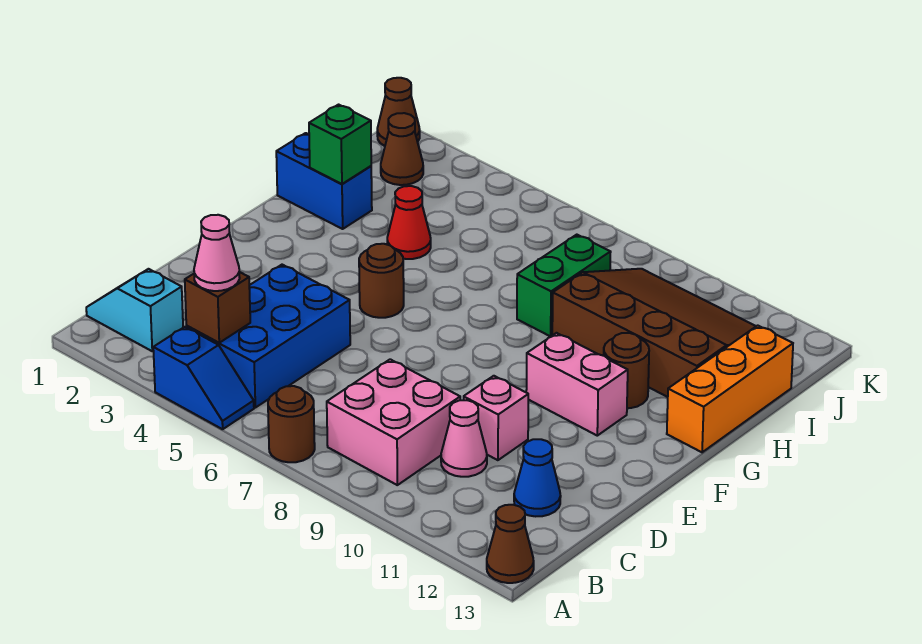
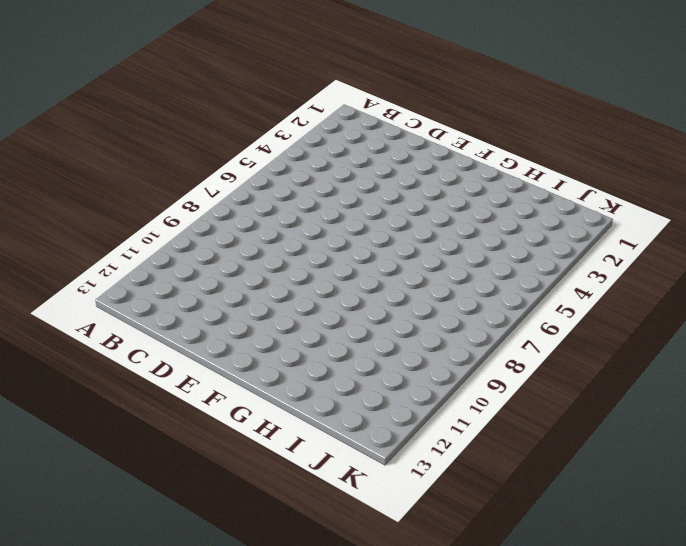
none -> blue slope A4:A5 level 1 top 4
none -> brown round brick A7 level 1
none -> brown cone A13 level 1

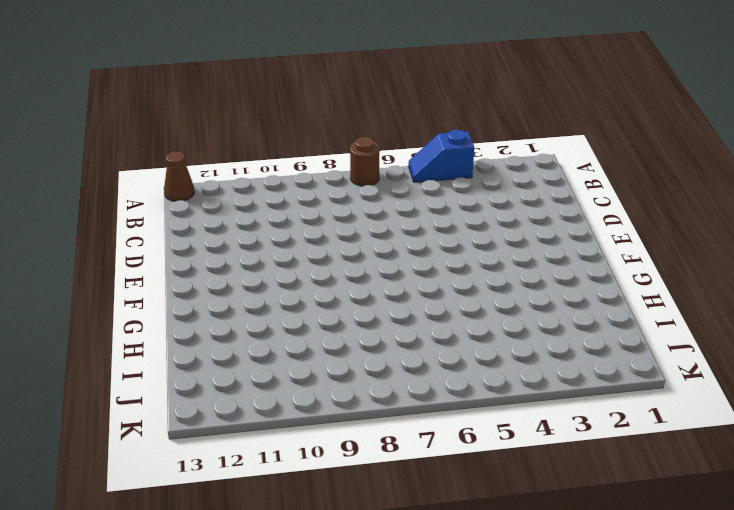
none -> cyan slope B1:B2 level 1 top 2
none -> blue brick B4:D5 level 1
none -> pink brick B8:C9 level 1

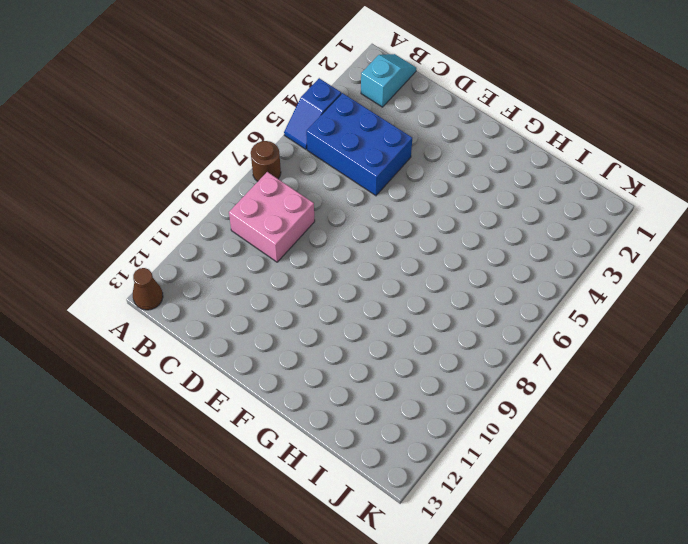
none -> pink cone C10 level 1
none -> blue cone C12 level 1
none -> pink brick D10 level 1

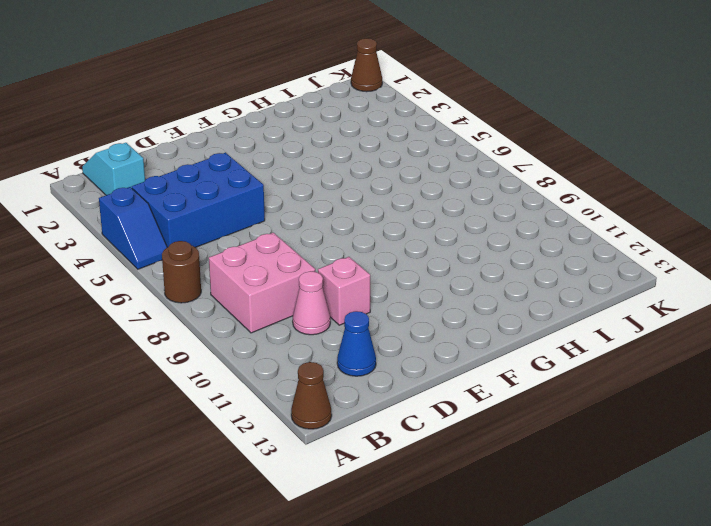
none -> brown round brick F5 level 1
none -> pink brick F10:F11 level 1
none -> brown round brick G11 level 1

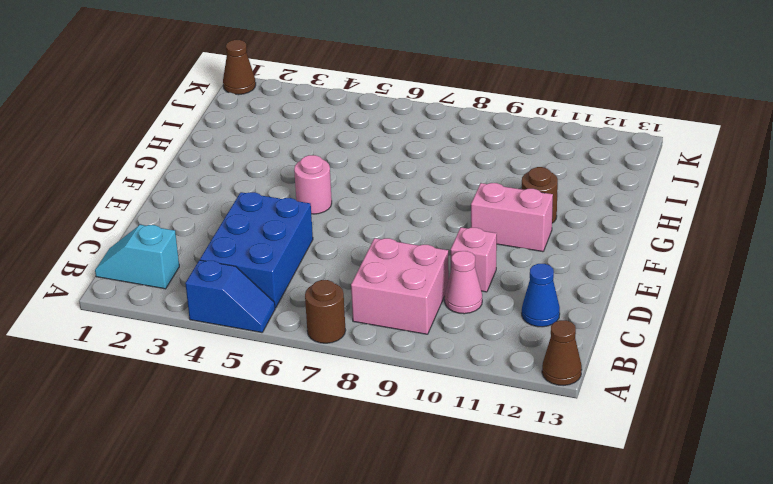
pink round brick F5 level 1 -> brown round brick F5 level 1
none -> orange brick G13:I13 level 1
none -> blue brick H1:H2 level 1
none -> red cone H4 level 1

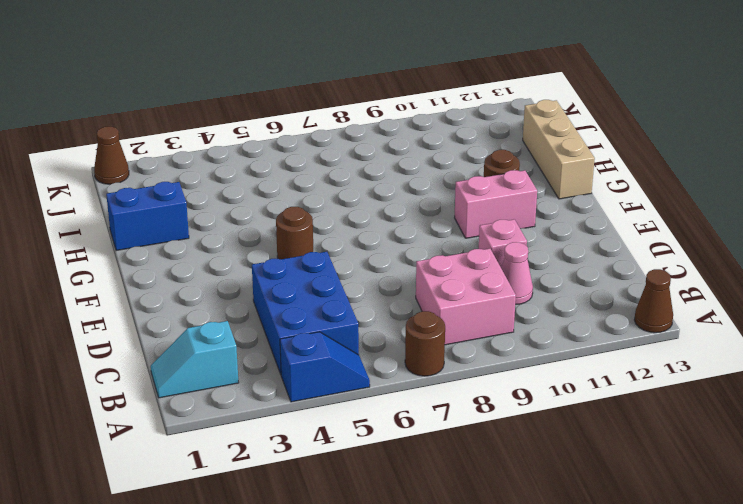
tan brick G13:I13 level 1 -> orange brick G13:I13 level 1
none -> blue cone C12 level 1
none -> red cone H4 level 1
none -> green brick H8:I8 level 1

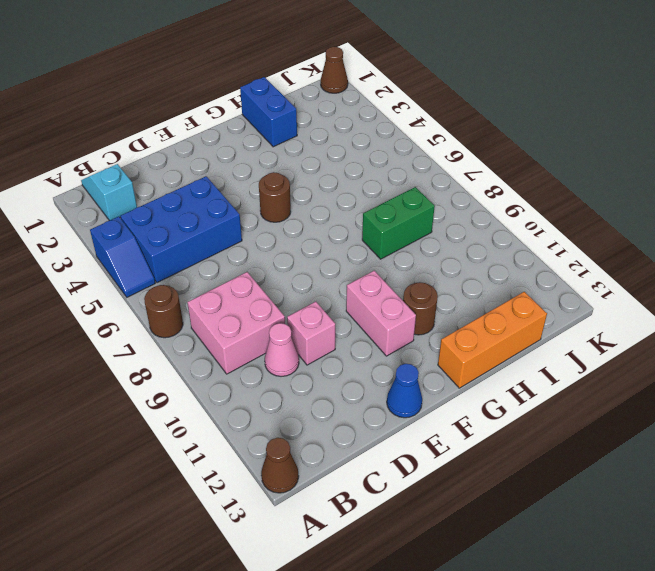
blue cone E13 level 1 -> blue cone C12 level 1
none -> red cone H4 level 1
none -> brown slope H9:J12 level 1 top H
none -> brown cone J2 level 1

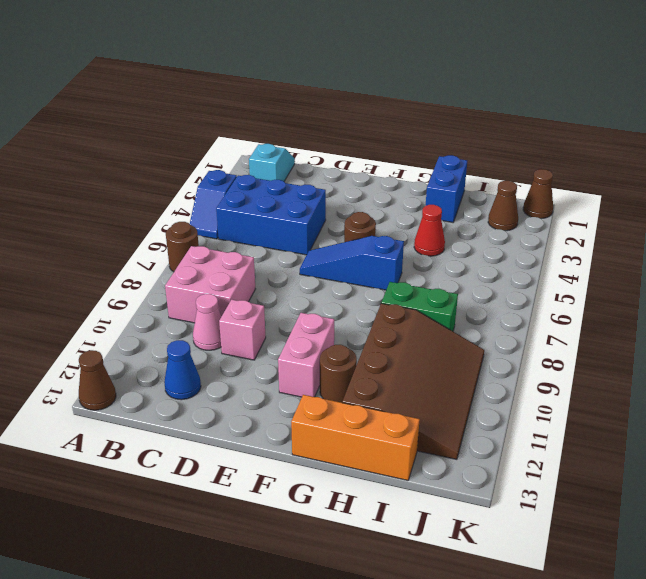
blue slope E6:G6 level 1 top G -> none
none -> brown brick B4 level 2
none -> green brick H2 level 2
none -> pink cone B4 level 3

